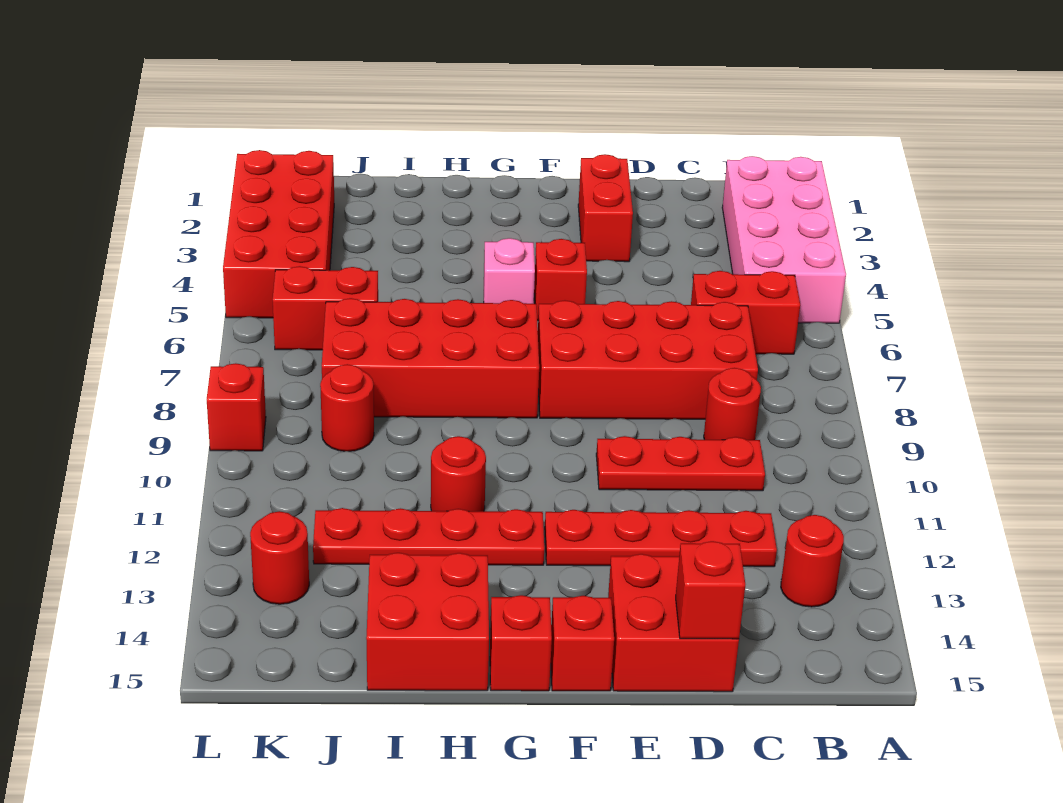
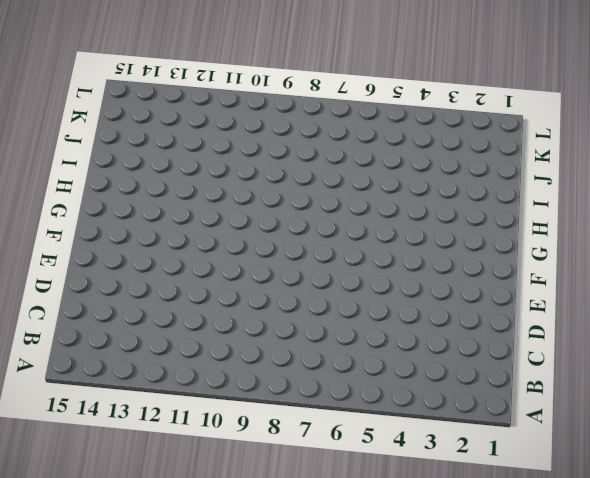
none -> pink brick A2:B5 level 1
none -> red brick B6:C6 level 1
none -> red round brick B13 level 1

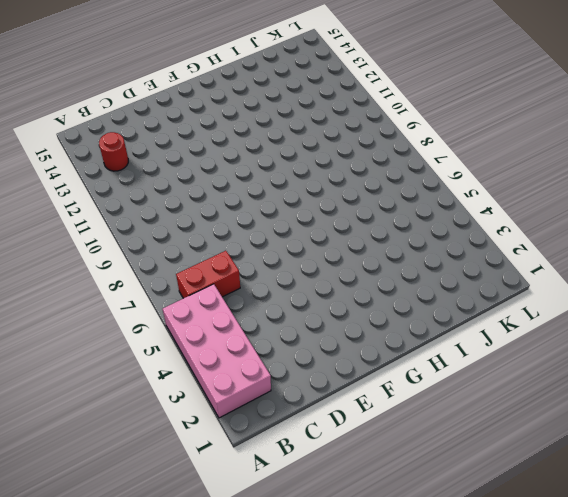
none -> red brick C7:F8 level 1
none -> red round brick C9 level 1
none -> red plate C10:E10 level 1

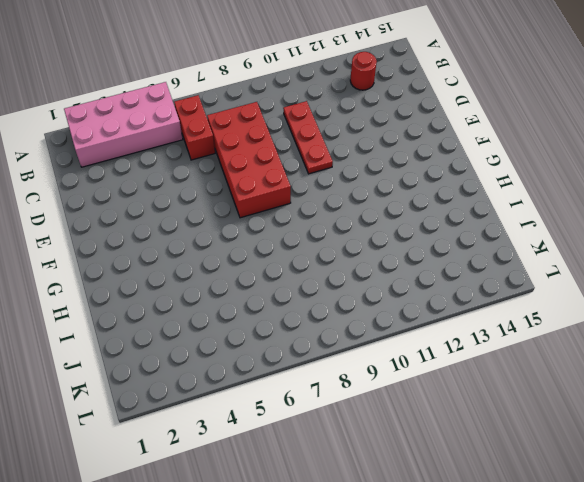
none -> red round brick C9 level 1
none -> red plate C12:F12 level 1
none -> red brick D14:E15 level 1

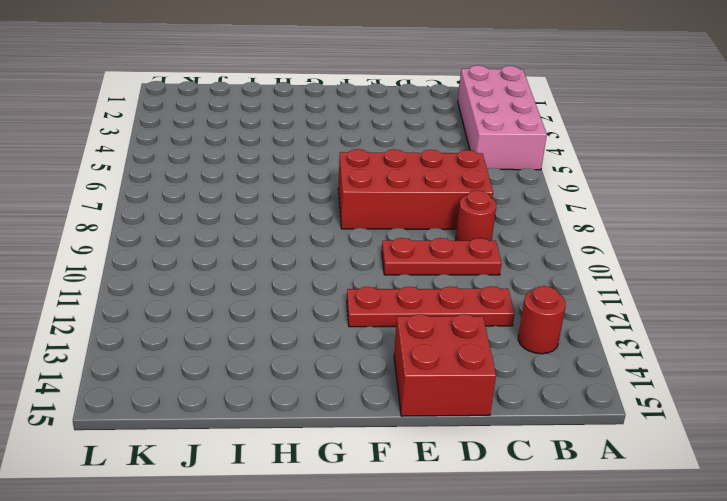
none -> red brick B6:C6 level 1
none -> red brick E2:E3 level 1
none -> red brick F5 level 1

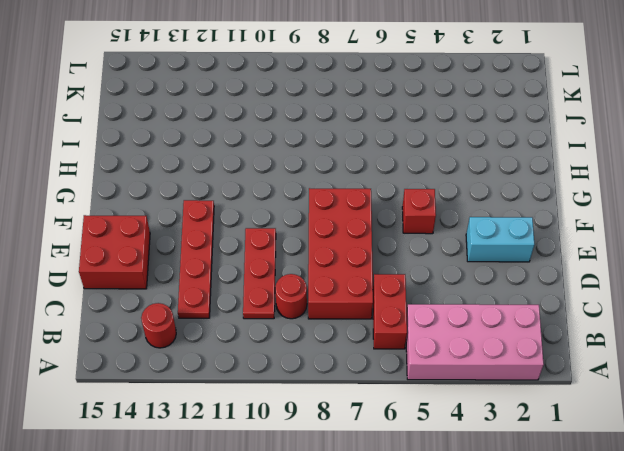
cyan brick E2:E3 level 1 -> red brick E2:E3 level 1
none -> red brick F15 level 1
none -> pink brick G5 level 1
none -> red brick G7:J8 level 1

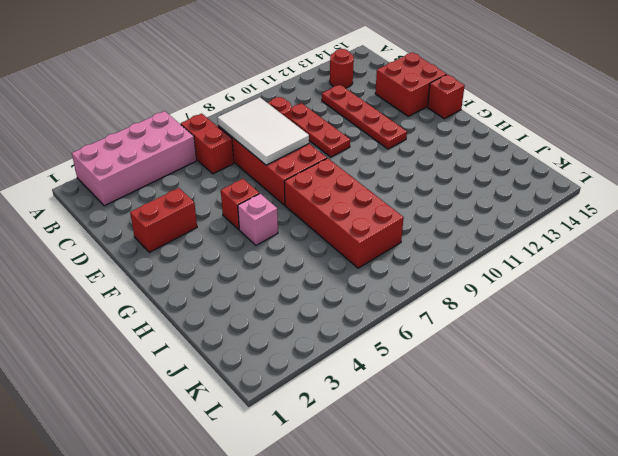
white tile C7:E8 level 2 -> none
none -> red plate G12:J12 level 1
none -> red brick G15 level 1
none -> red round brick H11 level 1

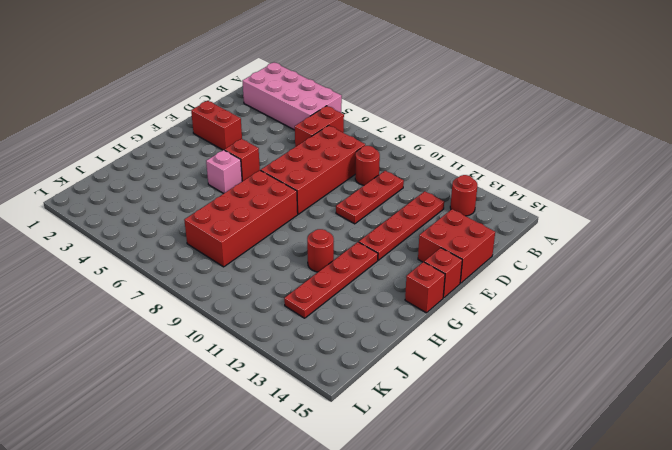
none -> red brick H14:I15 level 1
none -> red brick J6:K6 level 1
none -> red round brick J9 level 1

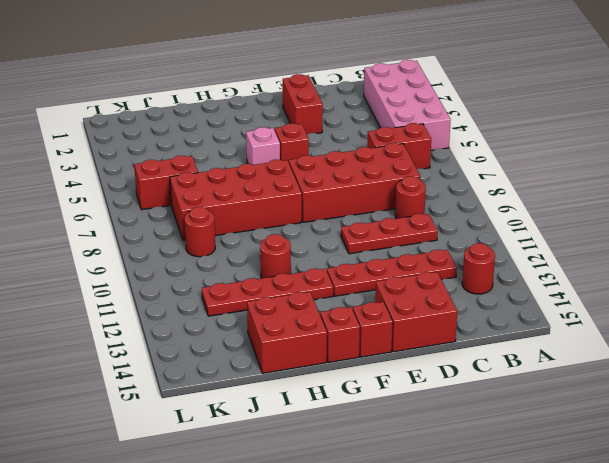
none -> red brick K2:L5 level 1
none -> red round brick K13 level 1
none -> red brick L9 level 1

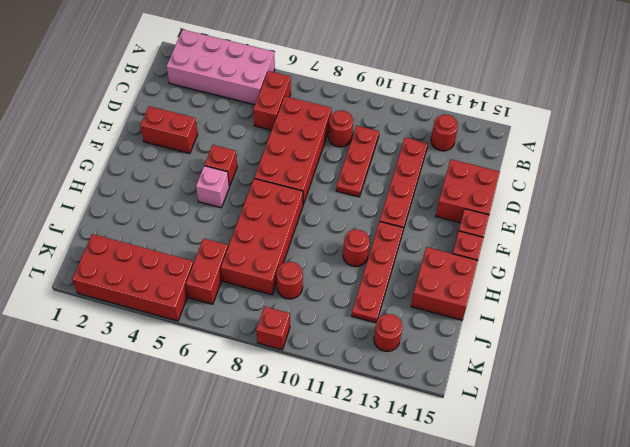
none -> red brick D15 level 2

